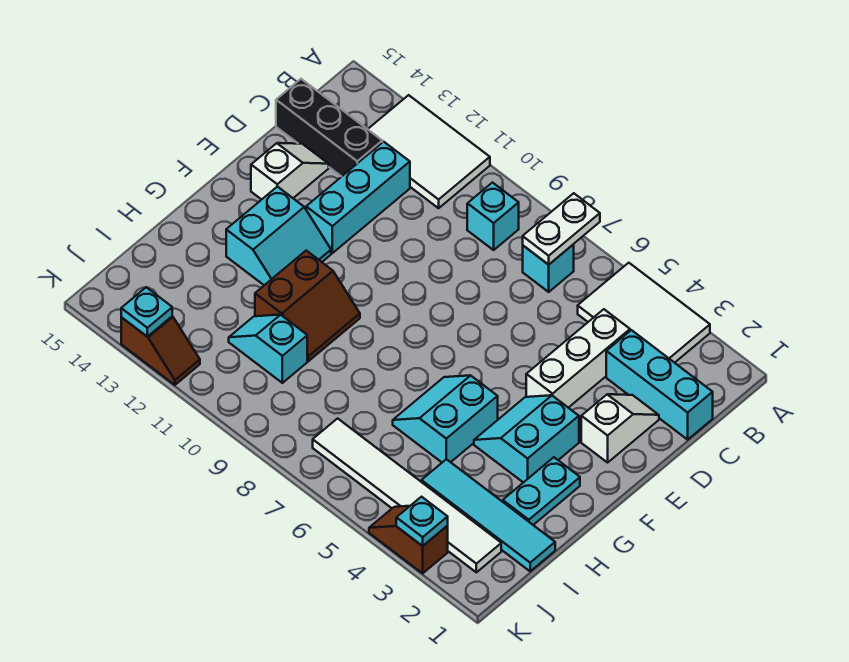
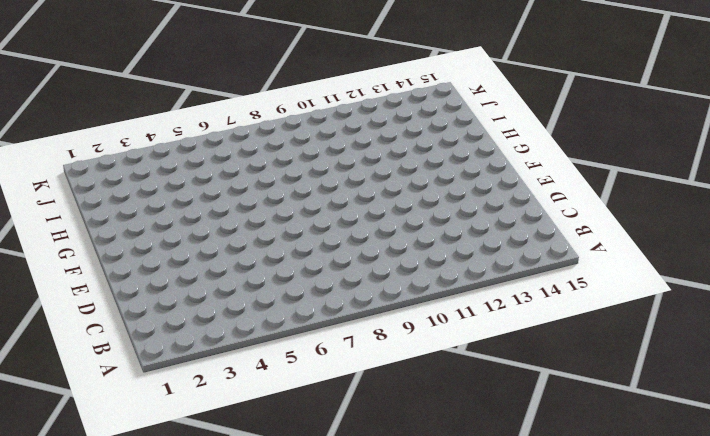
none -> white tile A3:B5 level 1
none -> white tile A11:B13 level 1
none -> cyan brick B7 level 1

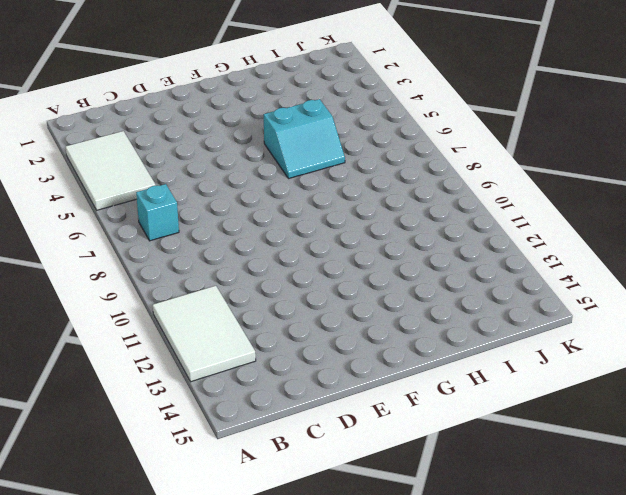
none -> cyan brick B9 level 1
none -> cyan brick C1:C3 level 1
none -> white brick C4:E4 level 1

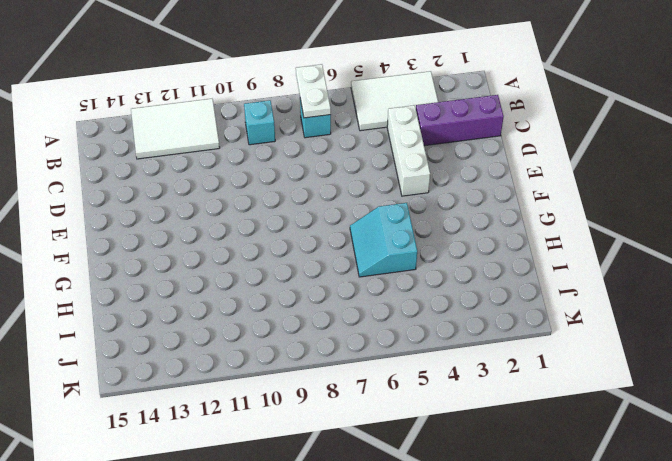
purple brick C1:C3 level 1 -> cyan brick C1:C3 level 1
none -> cyan brick C12:E12 level 1
none -> black brick C13:C15 level 1
none -> white slope D2:E2 level 1 top E

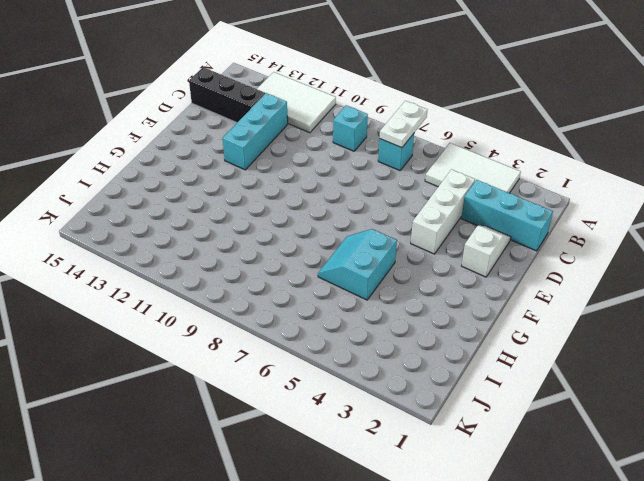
none -> white slope D14:E14 level 1 top E
none -> cyan slope F3:G4 level 1 top 3
none -> cyan slope F12:G13 level 1 top 13

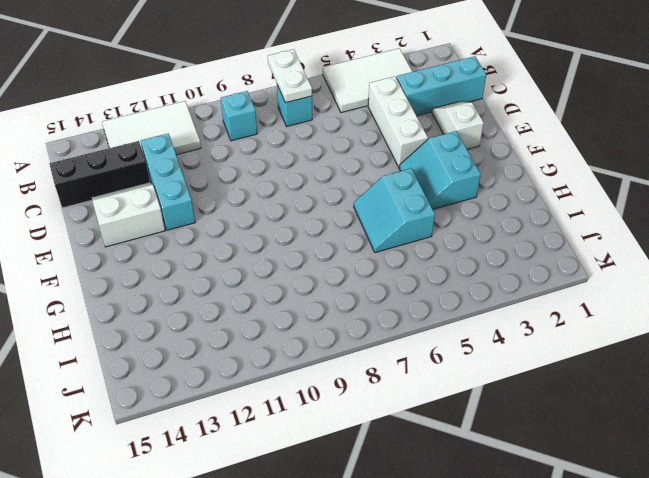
white slope D13:E14 level 1 top E -> white slope D14:E14 level 1 top E
none -> cyan slope F12:G13 level 1 top 13
none -> cyan plate G2:H2 level 1
none -> brown slope G10:H11 level 1 top 11

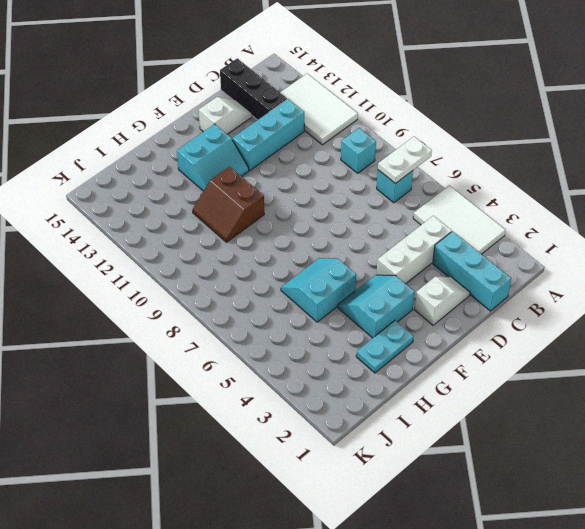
brown slope G10:H11 level 1 top G -> brown slope G10:H11 level 1 top 11
none -> cyan tile I1:I4 level 1
none -> cyan slope I10:I11 level 1 top 10
none -> white tile J2:J7 level 1

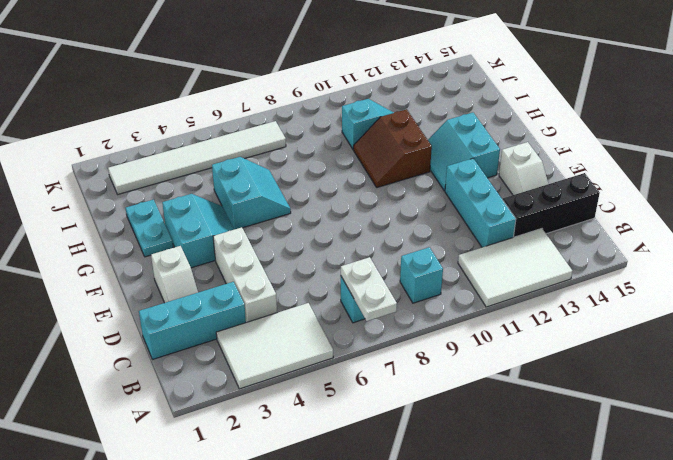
none -> cyan tile I1:I4 level 1
none -> brown slope K3:K4 level 1 top 3
none -> brown slope K12:K13 level 1 top 13

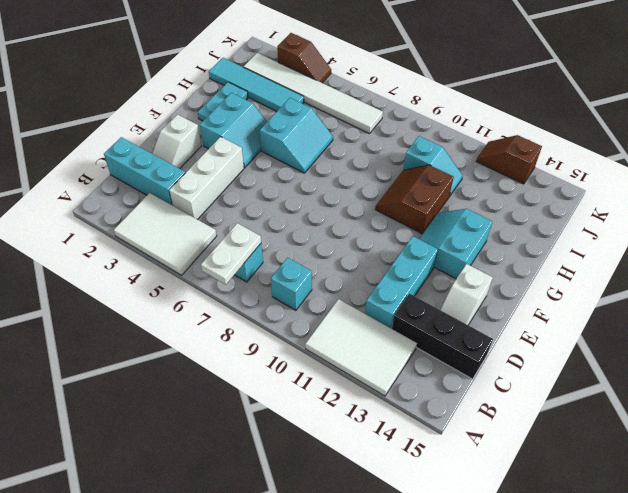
none -> cyan plate K3 level 2
none -> cyan plate K13 level 2

